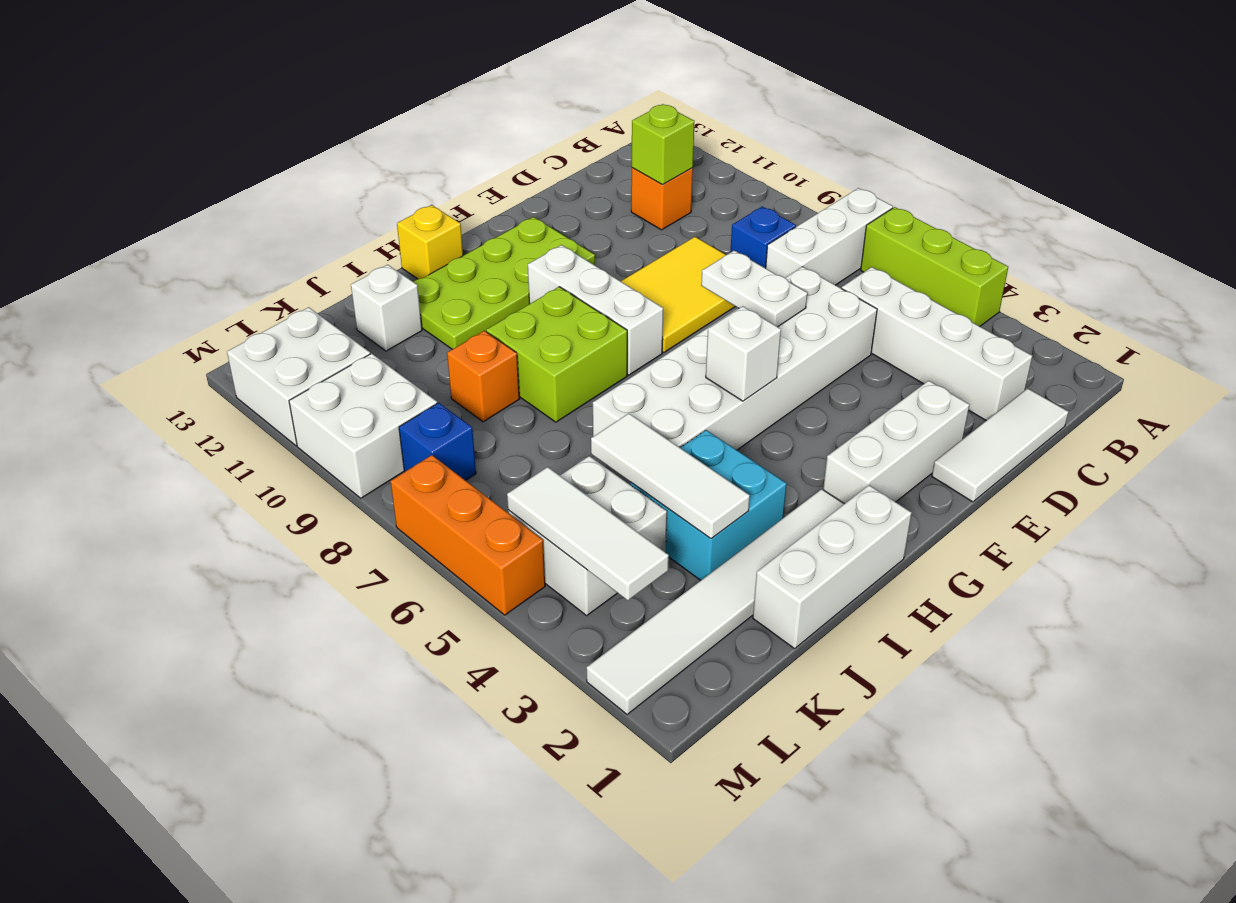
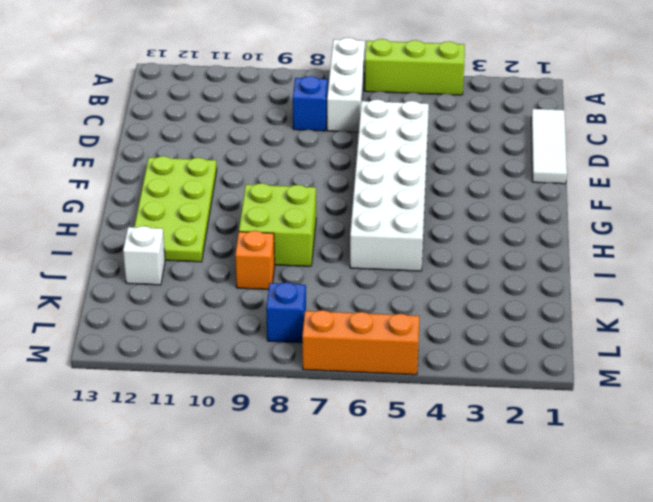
none -> white brick C2:C5 level 1
none -> orange brick C11 level 1
none -> yellow tile D8:F9 level 1

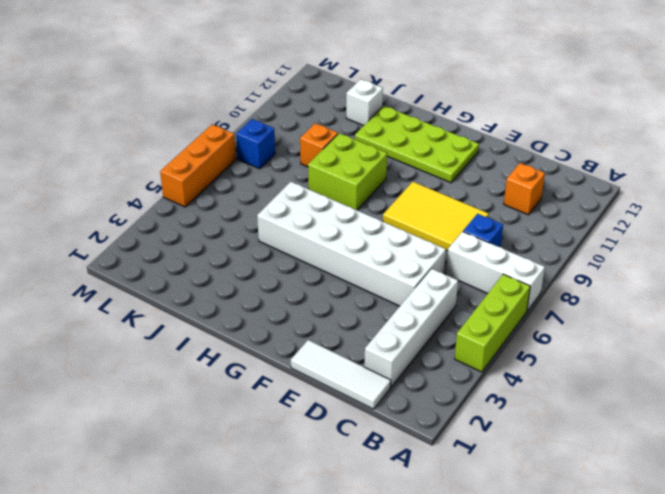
none -> white brick E2:G2 level 1
none -> white brick G8:G10 level 1
none -> white brick H1:J1 level 1

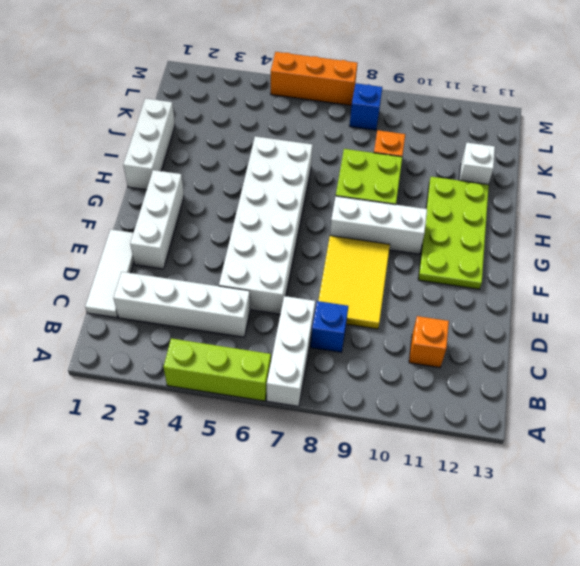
none -> white tile H2:M2 level 1
none -> yellow brick H13 level 1
none -> cyan brick I3:J4 level 1

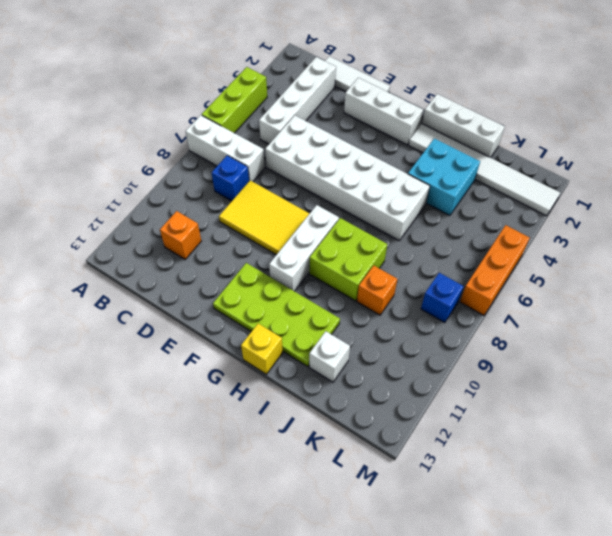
none -> white brick K4:L5 level 1
none -> white brick L9:M10 level 1
none -> white brick L11:M12 level 1

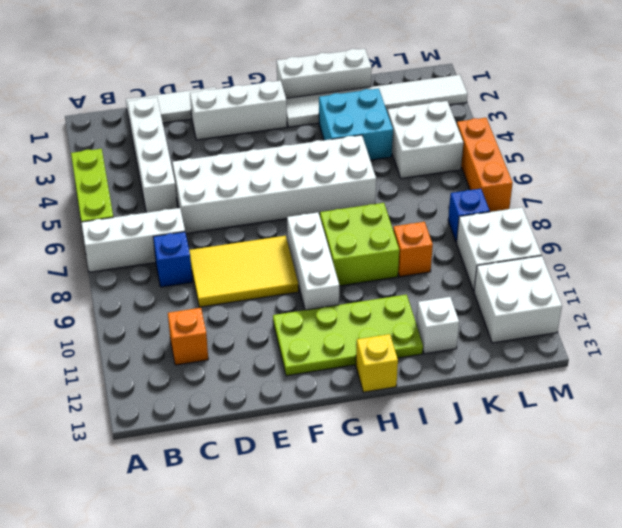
none -> lime brick C11 level 2
none -> white plate E6:E7 level 2
none -> white brick G5 level 2

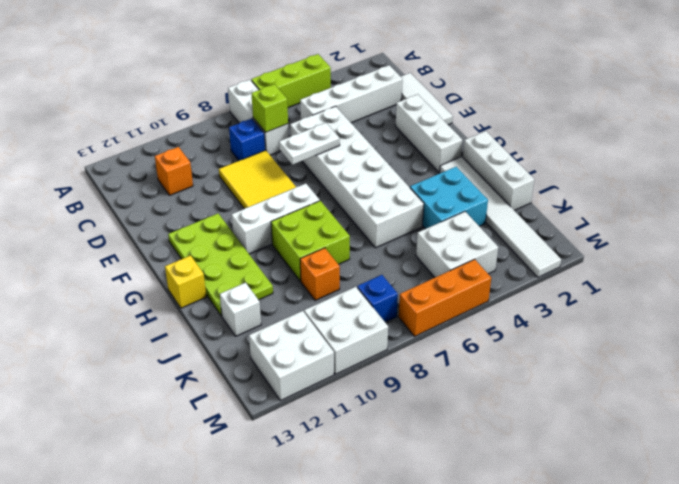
lime brick C7 level 2 -> lime brick C11 level 2
none -> white brick G5 level 2
none -> white tile J3:J5 level 2
none -> white tile L3:L5 level 2

